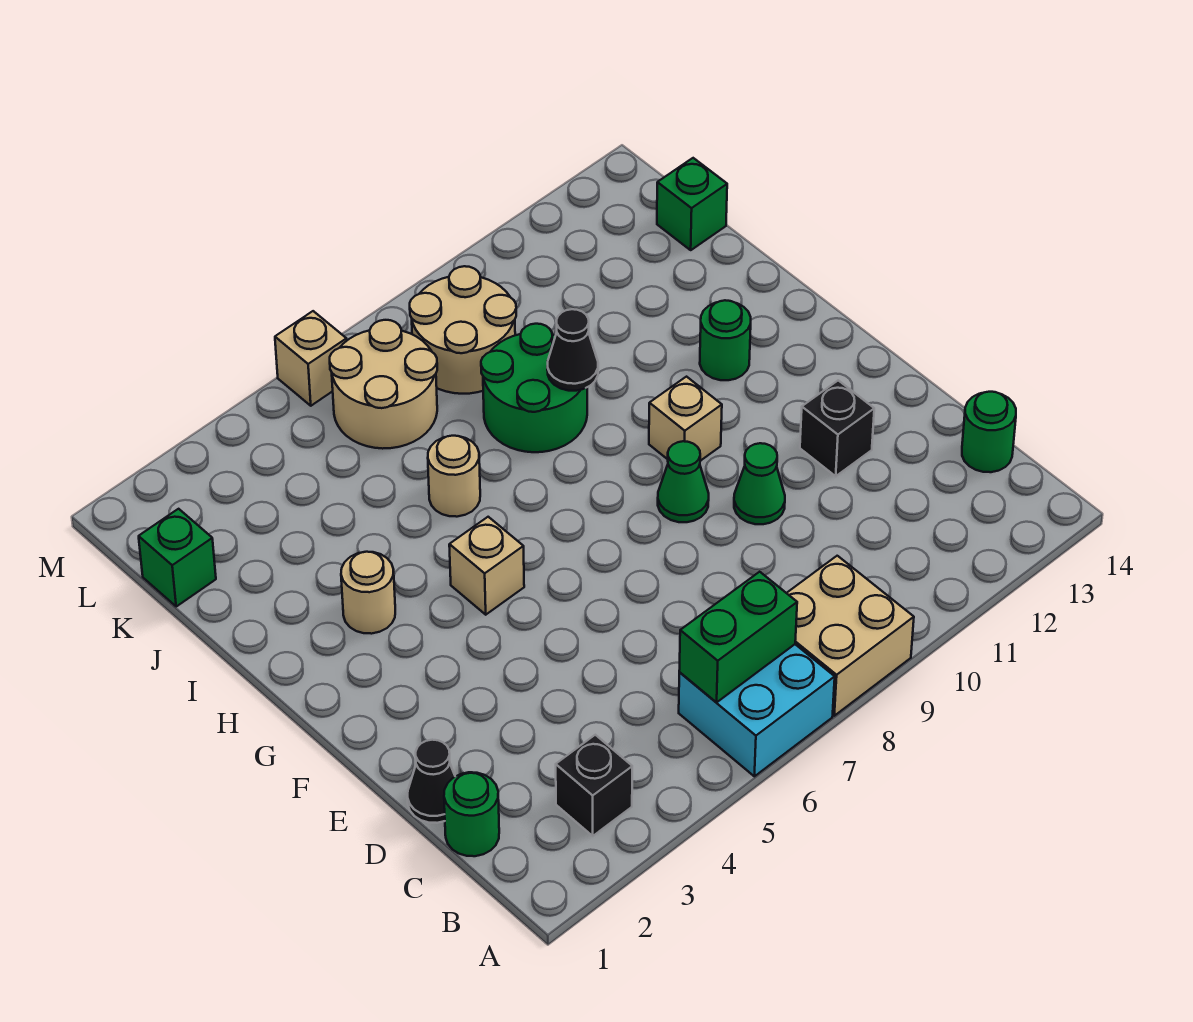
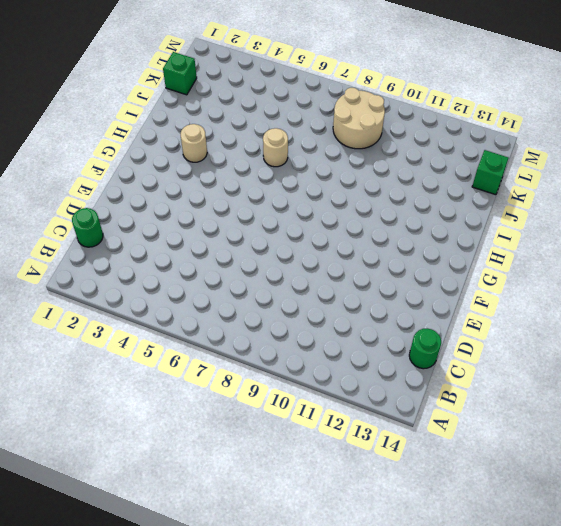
none -> cyan brick A6:B7 level 1
none -> tan brick A8:B9 level 1
none -> black brick B3 level 1

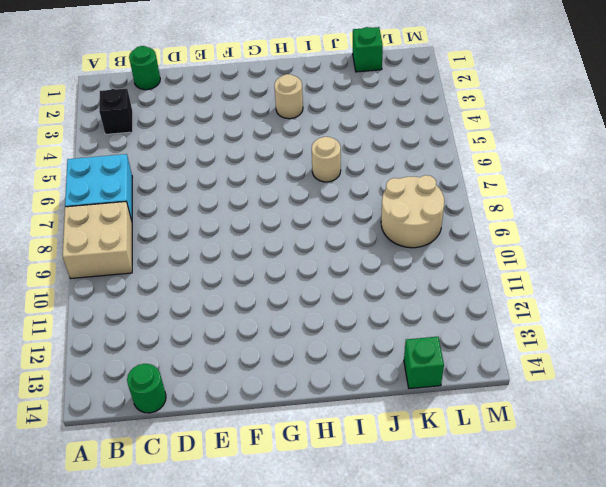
none -> black cone D1 level 1
none -> green cone E10 level 1
none -> black brick E12 level 1

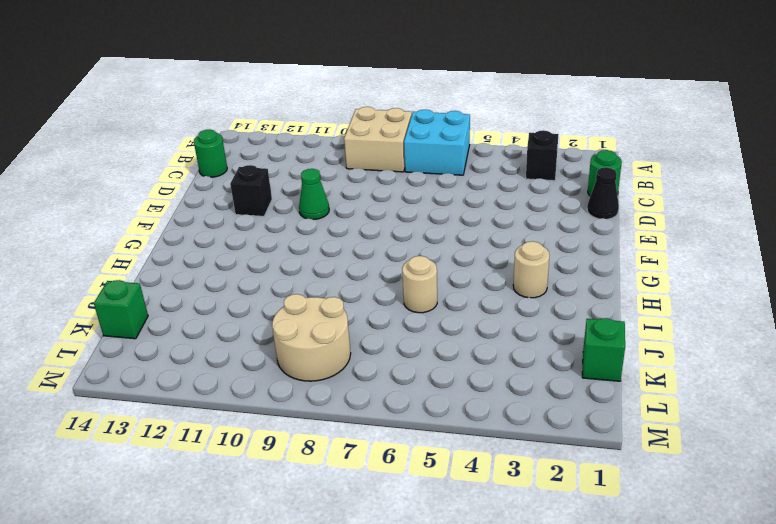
none -> green cone F9 level 1
none -> tan brick G5 level 1
none -> tan brick G10 level 1

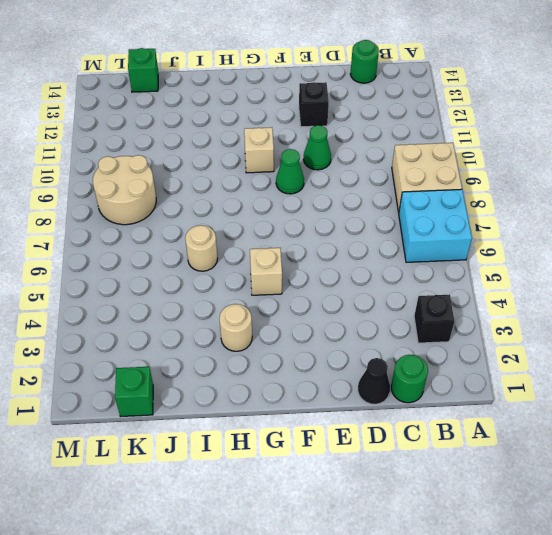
none -> green round brick H12 level 1
none -> green round brick I8:J9 level 1
none -> tan round brick K6:L7 level 1

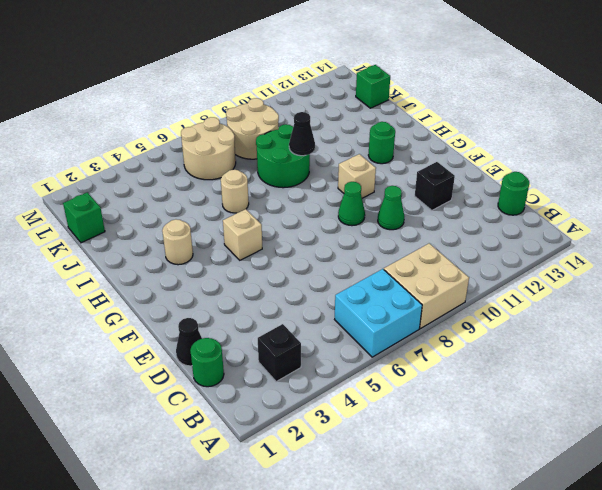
none -> tan brick M6 level 1
none -> green brick B6:B7 level 2

